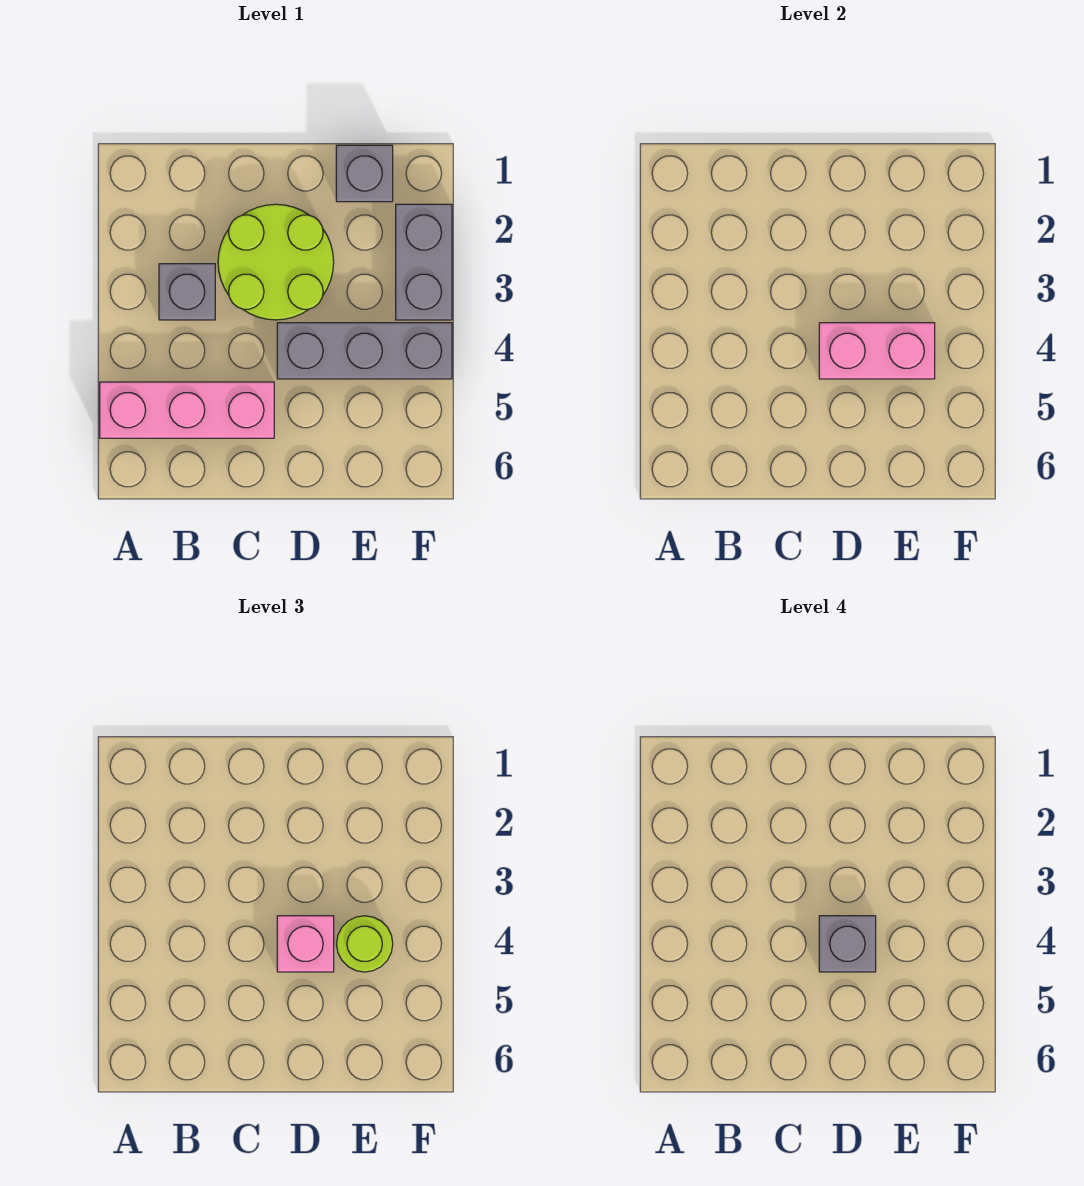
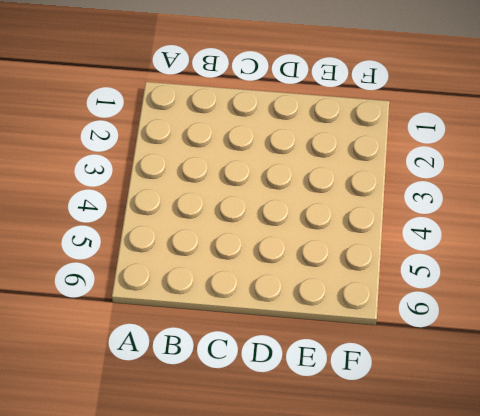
none -> pink brick A5:C5 level 1
none -> grey brick B3 level 1

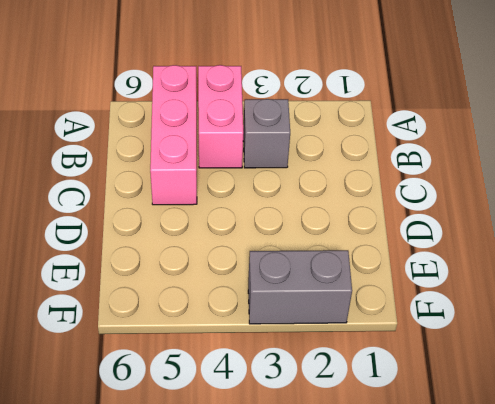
pink brick A4:B4 level 1 -> pink brick D4:E4 level 2
none -> lime round brick C2:D3 level 1
none -> grey brick D4:F4 level 1

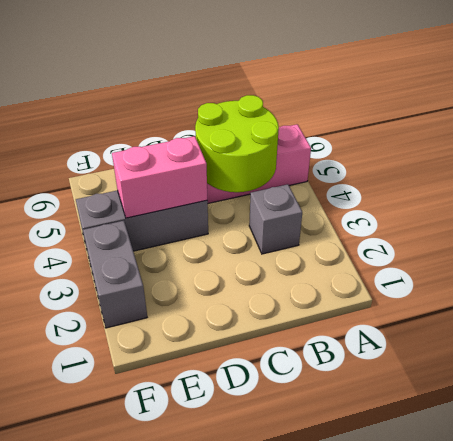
lime round brick B4:C5 level 2 -> lime round brick C2:D3 level 1
none -> grey brick E1 level 1
none -> pink brick D4 level 3

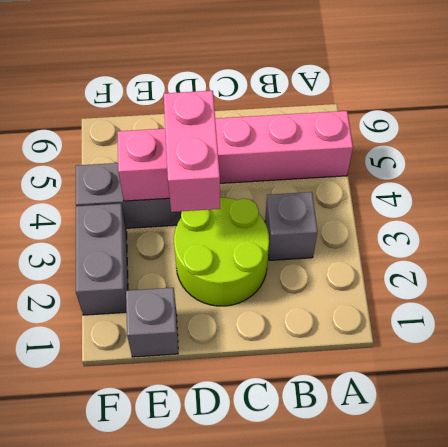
pink brick D3:D4 level 3 -> pink brick D4 level 3
none -> lime round brick E4 level 3
none -> grey brick D4 level 4

